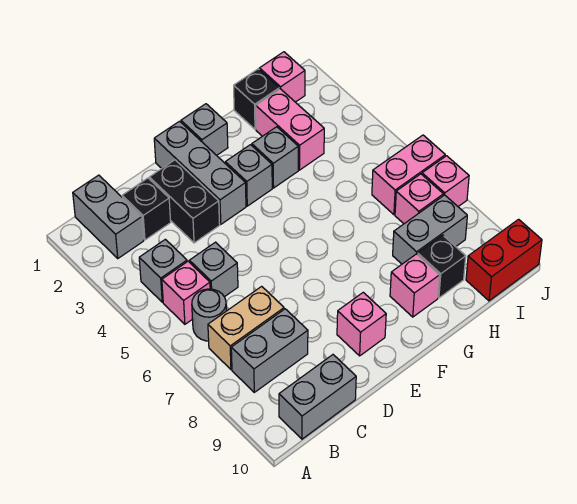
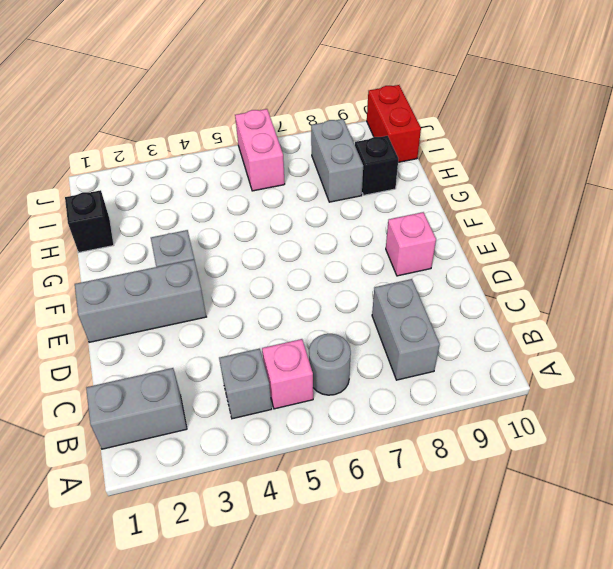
none -> tan brick B7:C7 level 1
none -> grey brick B10:C10 level 1
none -> black brick C2 level 1

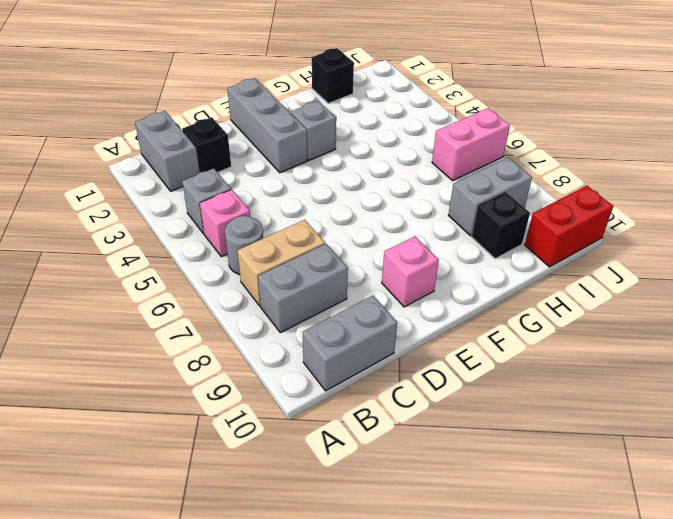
none -> grey brick C5 level 1
none -> black brick D2:D3 level 1
none -> grey brick F1 level 1

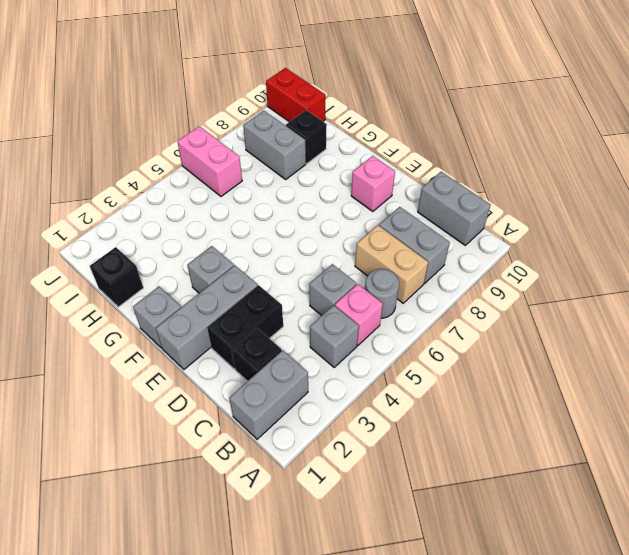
none -> grey brick G3 level 1
none -> pink brick G9 level 1
none -> pink brick H2:H3 level 1

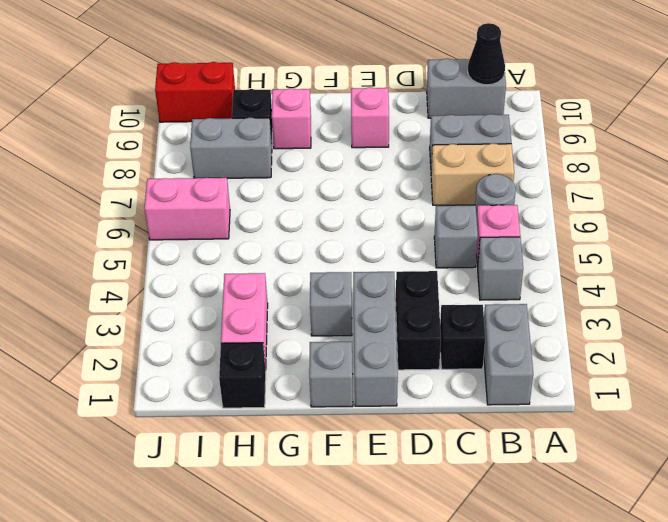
black cone B10 level 2 -> none
none -> grey brick G3 level 1
none -> pink brick I1 level 1
none -> pink brick I7 level 1

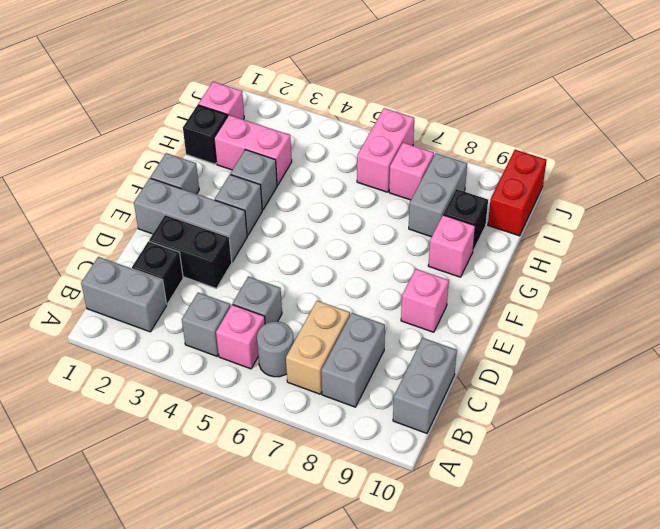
none -> pink brick J7 level 1

